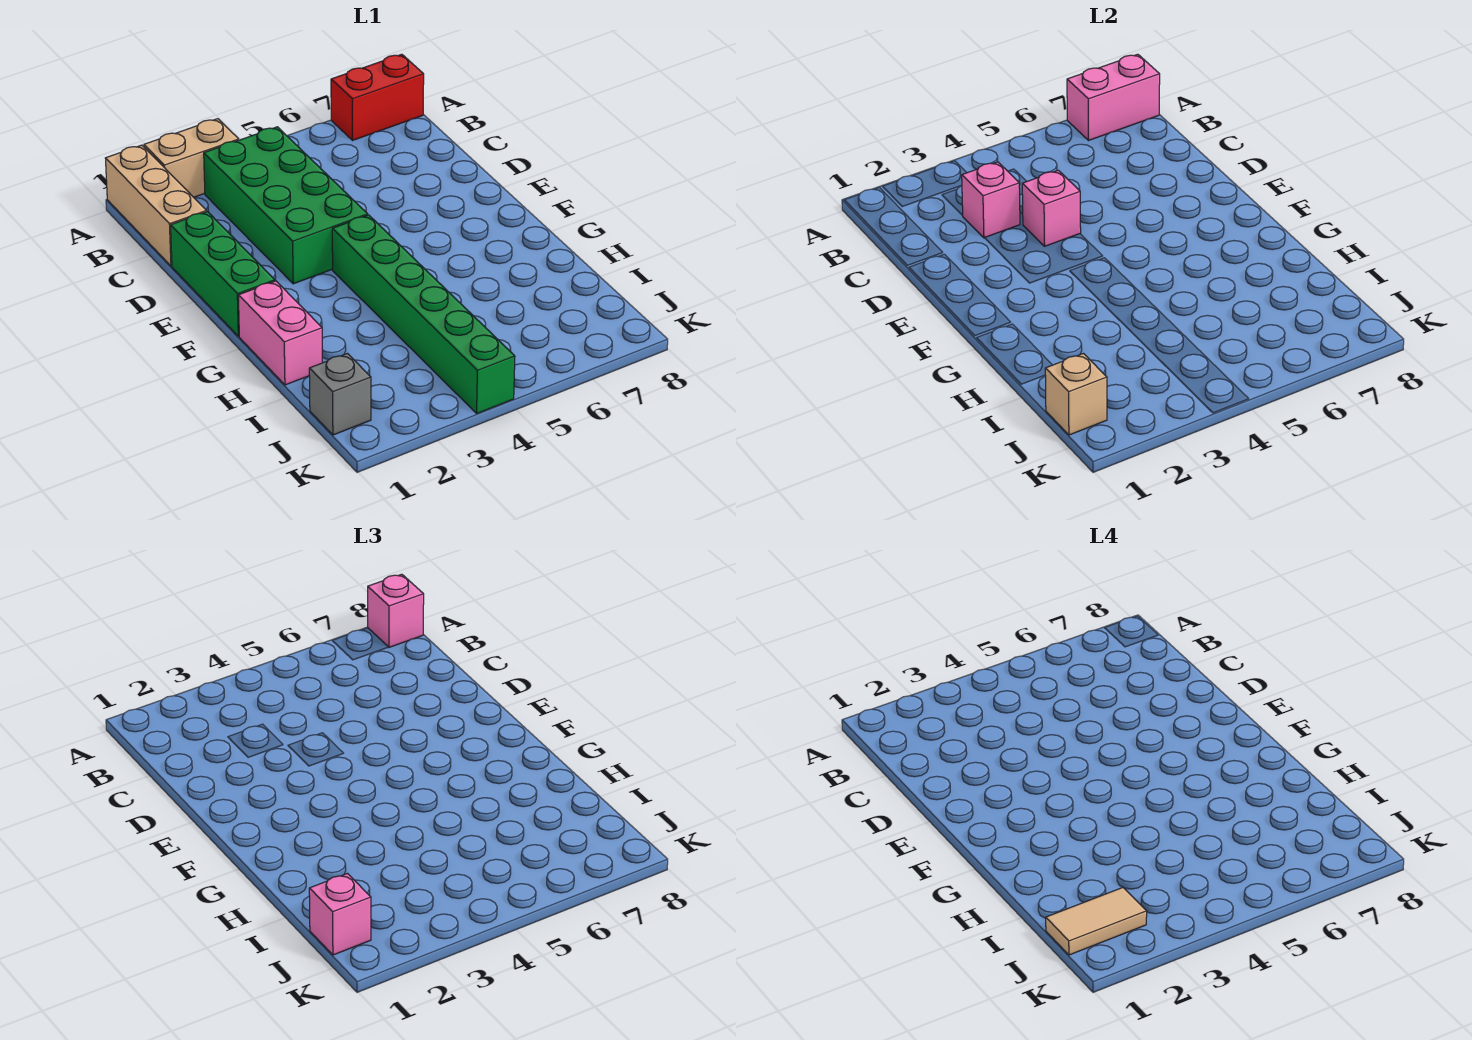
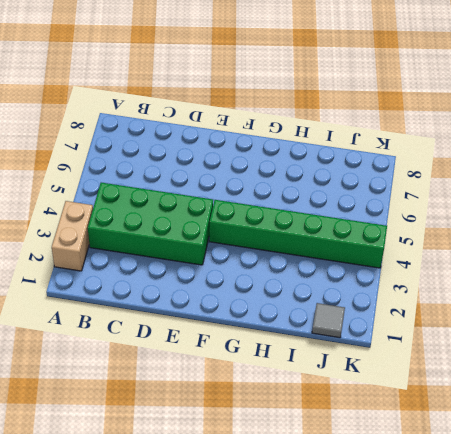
grey tile J1 level 1 -> grey brick J1 level 1
none -> tan brick A1:C1 level 1
none -> red brick A7:A8 level 1
none -> green brick D1:F1 level 1

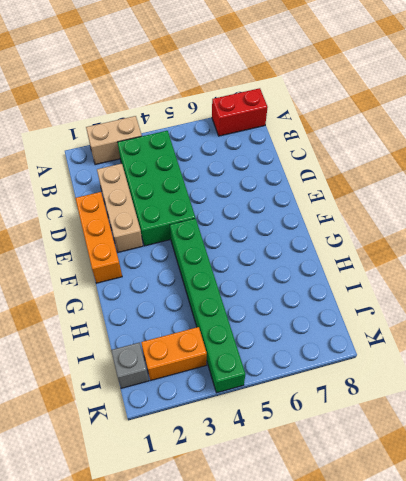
tan brick C2:E2 level 1 -> tan brick A1:C1 level 1
orange brick D1:F1 level 1 -> green brick D1:F1 level 1
orange brick J2:J3 level 1 -> none
none -> pink brick G1:H1 level 1
none -> pink brick A7:A8 level 2
none -> pink brick C3 level 2

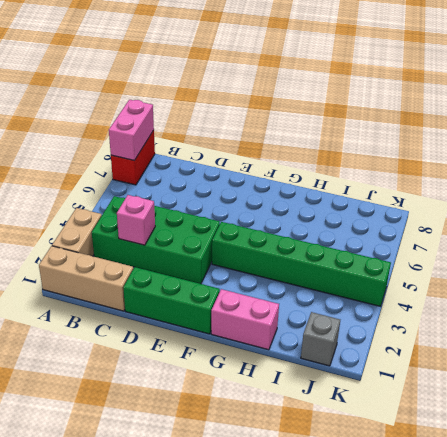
none -> pink brick D4 level 2
none -> tan brick J1 level 2
none -> pink brick A8 level 3

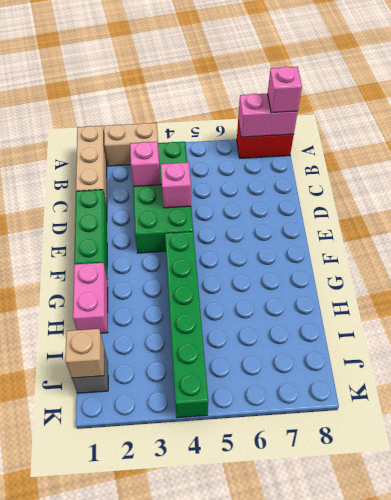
none -> pink brick J1 level 3
none -> tan tile J1:J2 level 4

